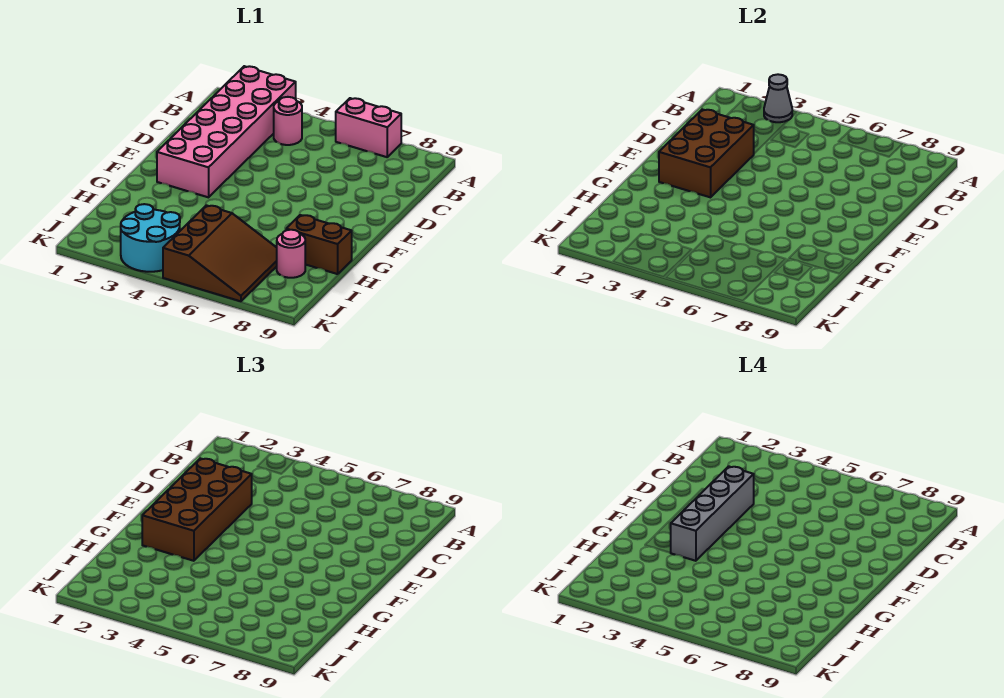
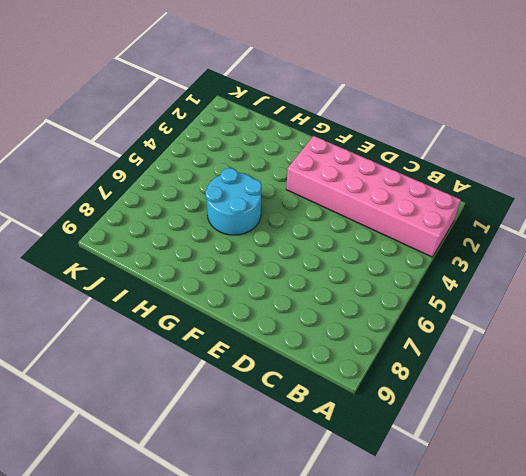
cyan round brick G5:H6 level 1 -> cyan round brick J3:K4 level 1
none -> pink brick A6:A7 level 1
none -> pink round brick B4 level 1

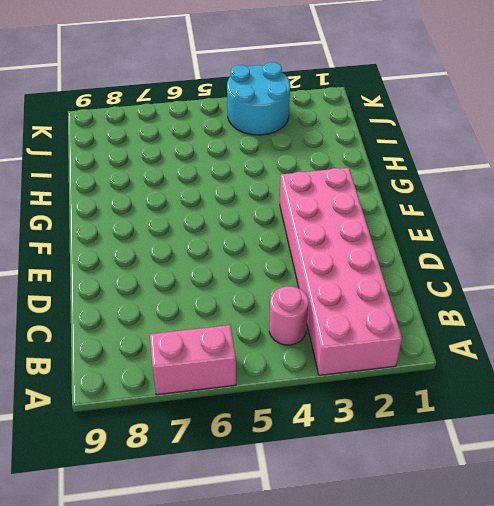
none -> brown brick H8:H9 level 1
none -> brown slope I5:K7 level 1 top 5

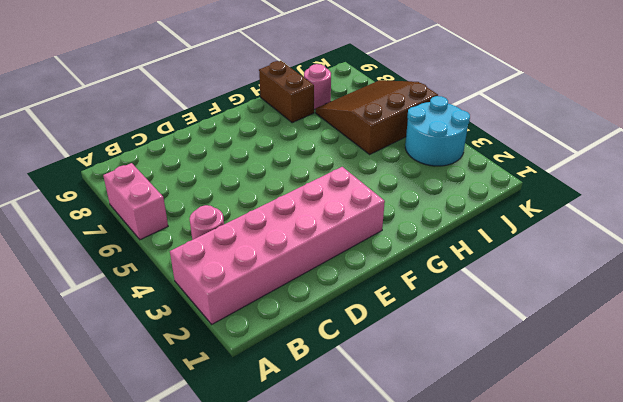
none -> grey cone A3 level 2
none -> brown brick D2:F3 level 2

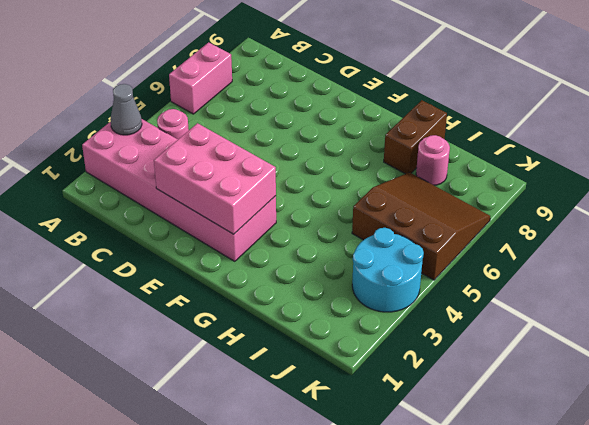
pink brick D2:F3 level 2 -> brown brick D2:F3 level 2
none -> brown brick D2:G3 level 3
none -> grey brick D3:G3 level 4

